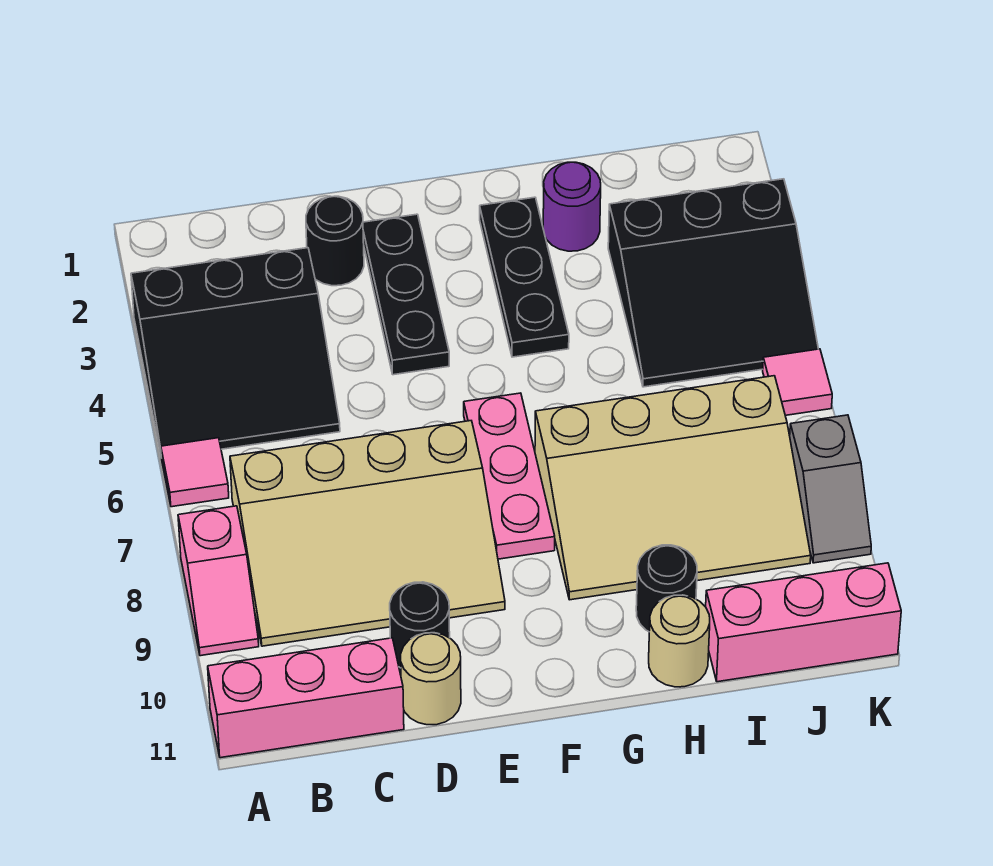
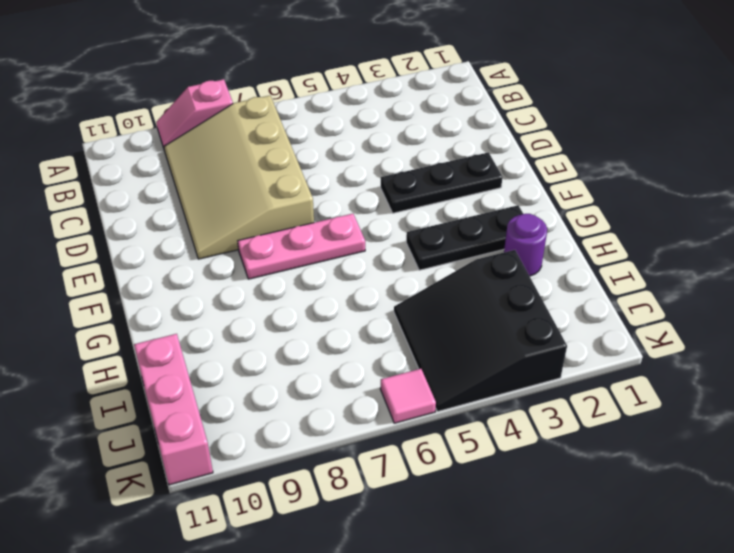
none -> black slope A3:C5 level 1 top 3
none -> pink tile A6 level 1
none -> pink brick A11:C11 level 1

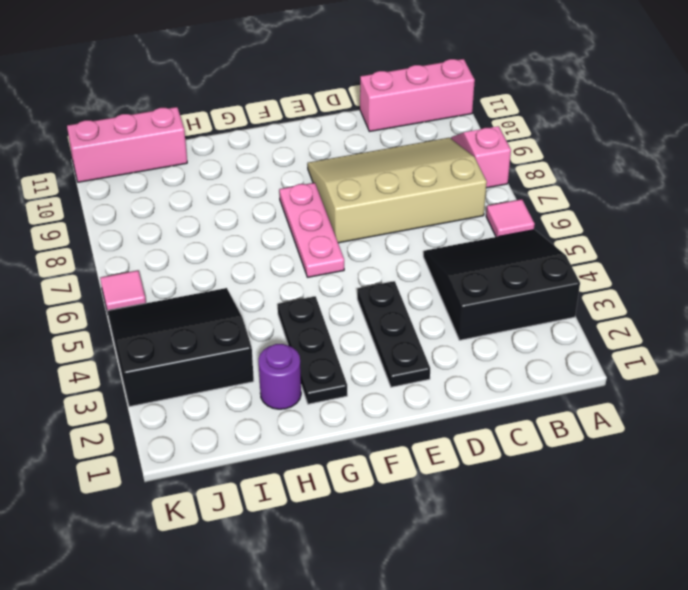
none -> black round brick D2 level 1
none -> black round brick D10 level 1
none -> tan round brick D11 level 1

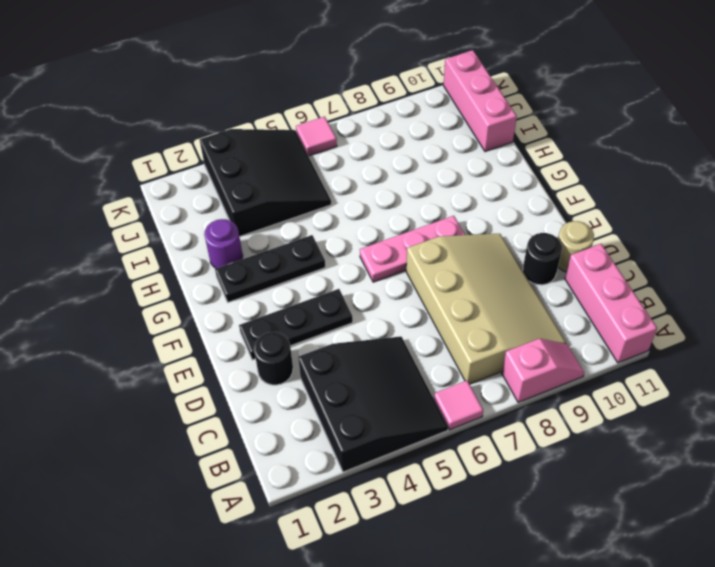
none -> tan slope G7:J9 level 1 top 7
none -> black round brick H10 level 1
none -> tan round brick H11 level 1

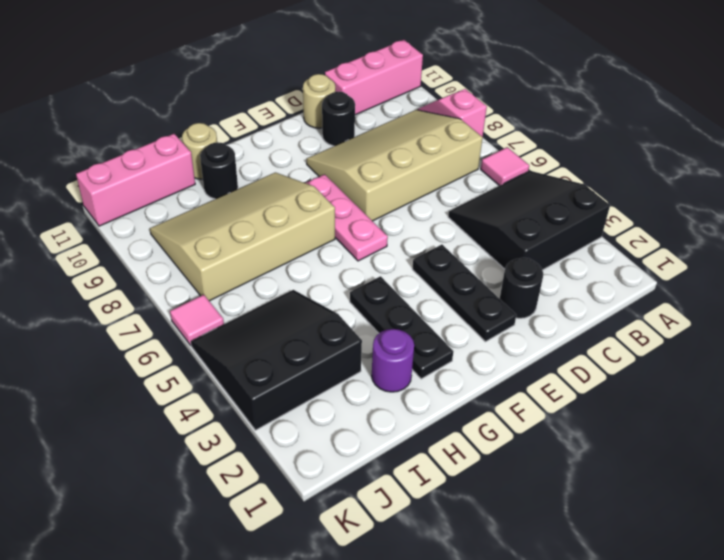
none -> grey slope K8:K9 level 1 top 8

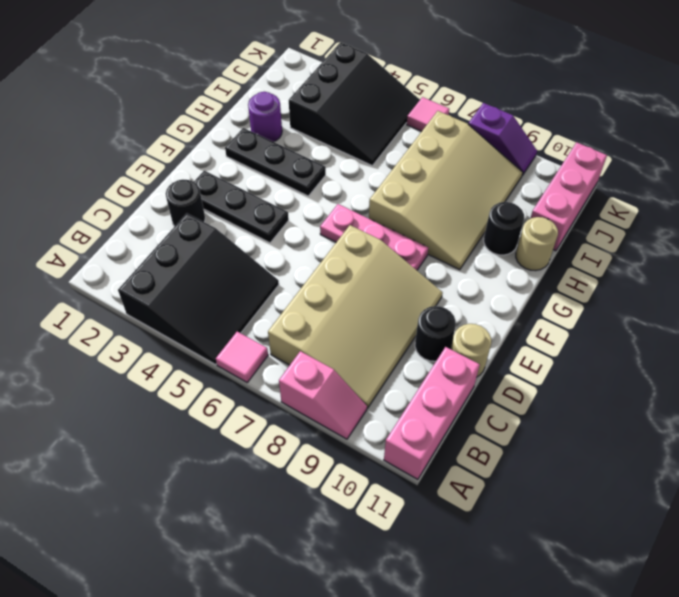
purple slope K8:K9 level 1 top 8 -> grey slope K8:K9 level 1 top 8

